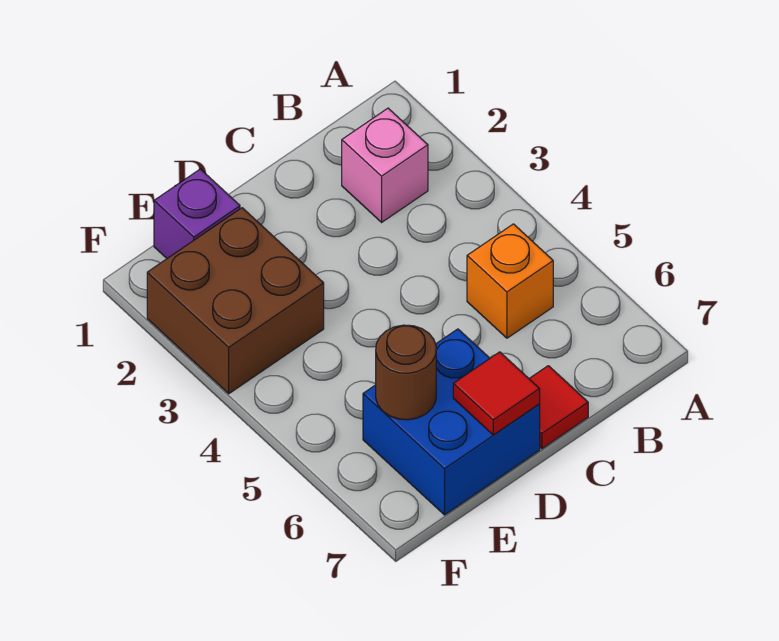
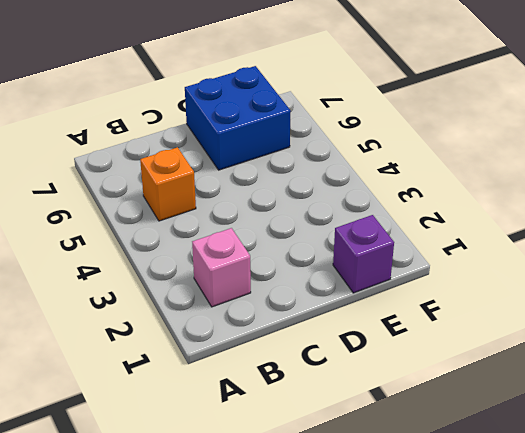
none -> red tile C7 level 1
none -> brown brick E2:F3 level 1

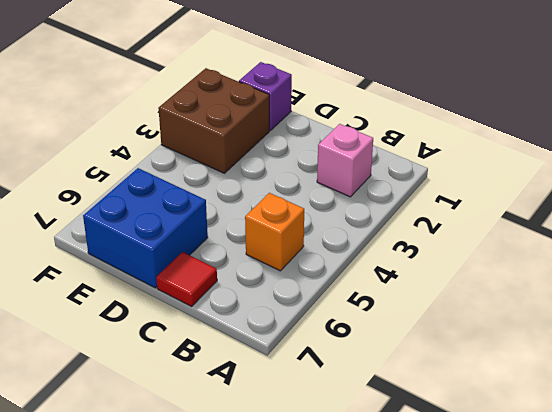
none -> red tile D7 level 2
none -> brown round brick E6 level 2

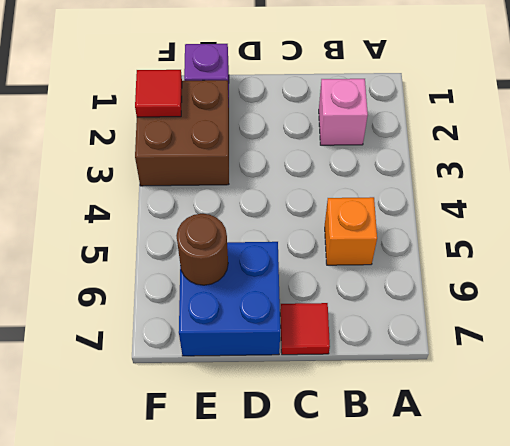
red tile F2 level 2 -> red tile D7 level 2

